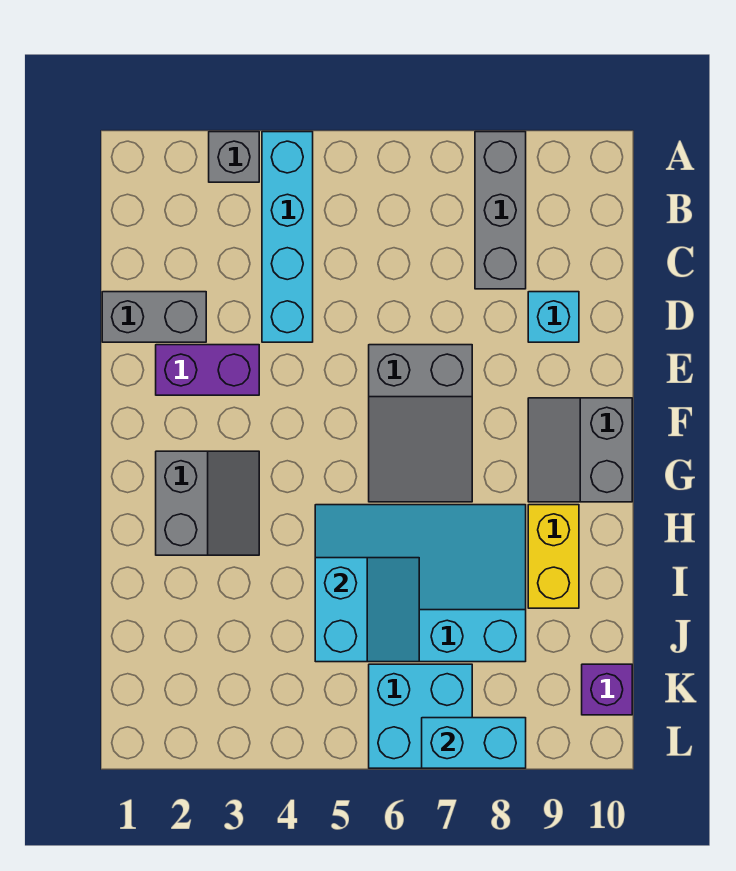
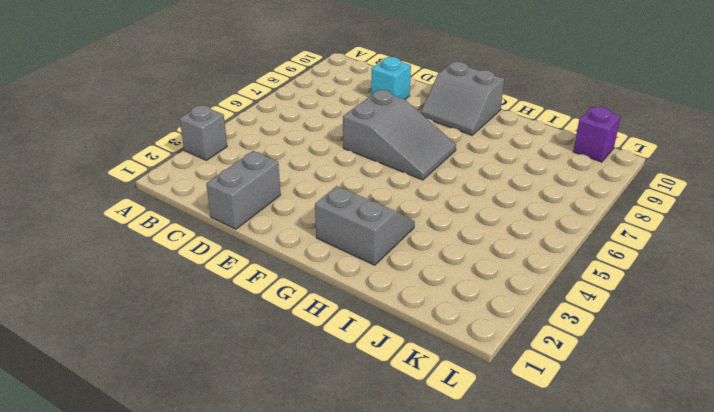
none -> cyan brick A4:D4 level 1
none -> grey brick A8:C8 level 1
none -> purple brick E2:E3 level 1

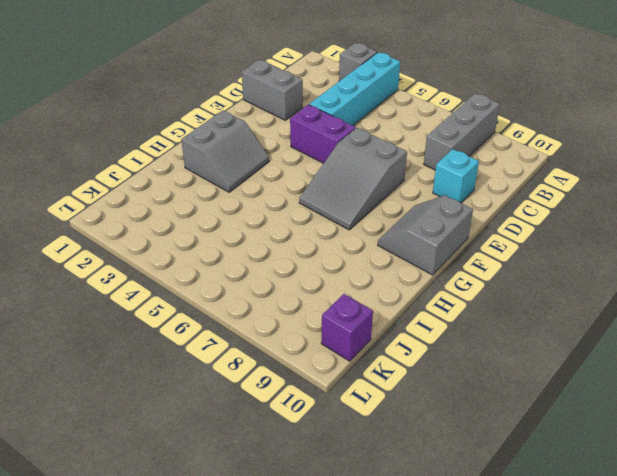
purple brick E4:E5 level 1 -> purple brick E2:E3 level 1
none -> cyan slope H5:J8 level 1 top J
none -> yellow brick H9:I9 level 1
none -> cyan brick K6:L7 level 1

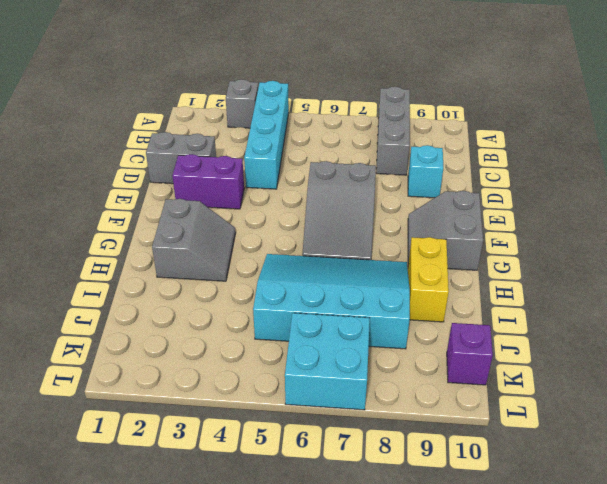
none -> cyan slope I5:J6 level 2 top 5
none -> cyan brick L7:L8 level 2

